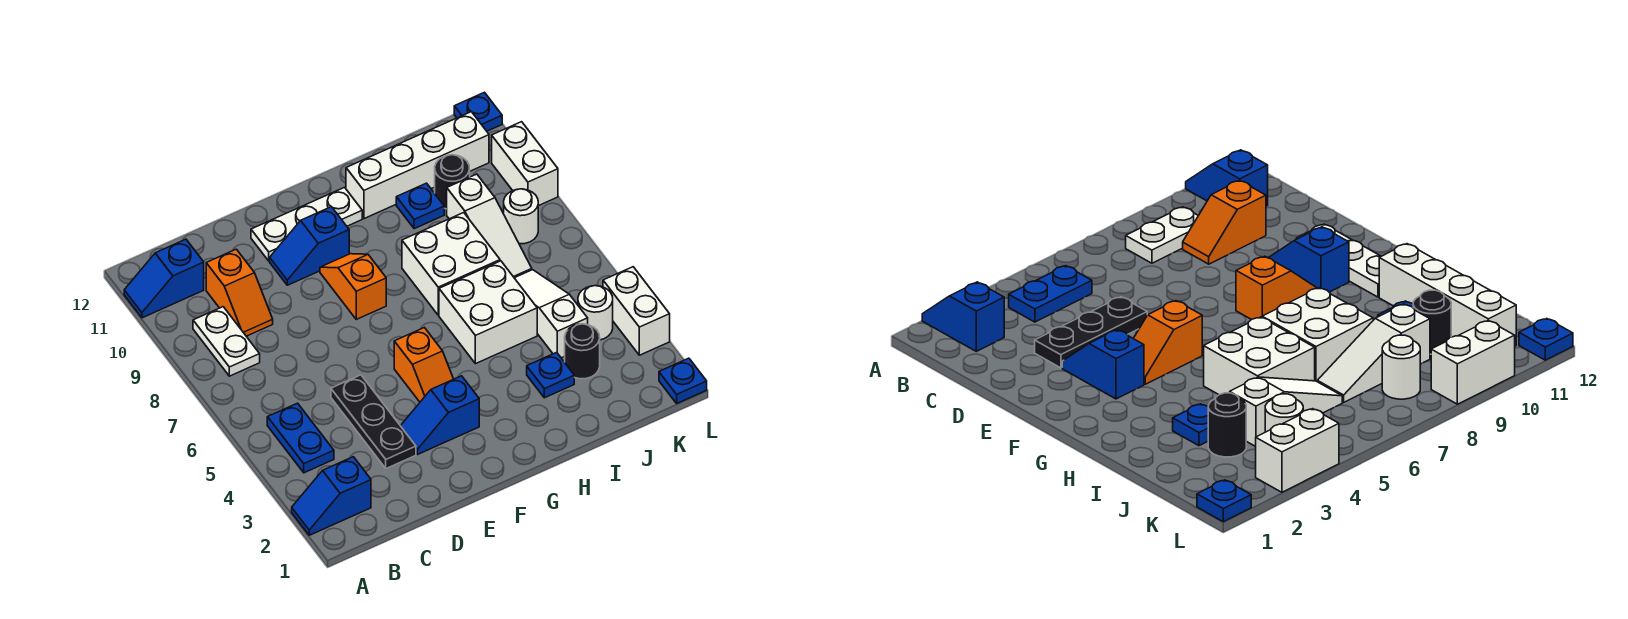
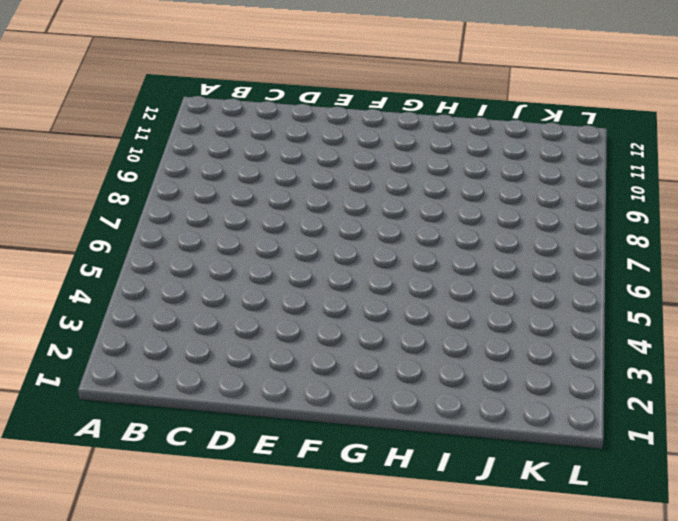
none -> blue slope A2:B2 level 1 top B
none -> blue slope A11:B11 level 1 top B
none -> blue plate B4:B5 level 1

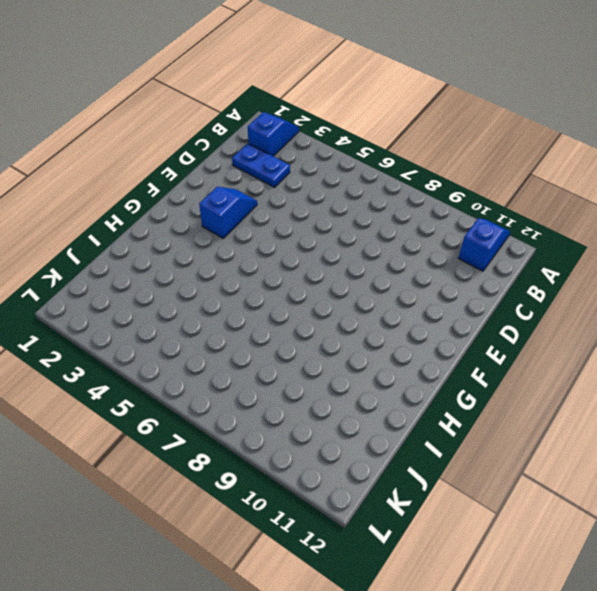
blue plate C2:C3 level 1 -> blue plate B4:B5 level 1
none -> white plate B8:B9 level 1
none -> orange slope C9:C10 level 1 top 10
none -> black plate D3:D5 level 1

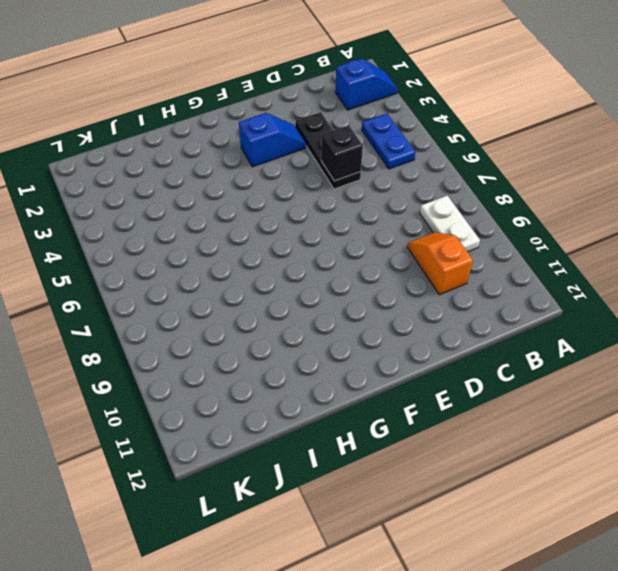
black brick D5 level 2 -> none
none -> blue slope A11:B11 level 1 top B
none -> blue slope E10:F10 level 1 top F
none -> white plate E11:G11 level 1

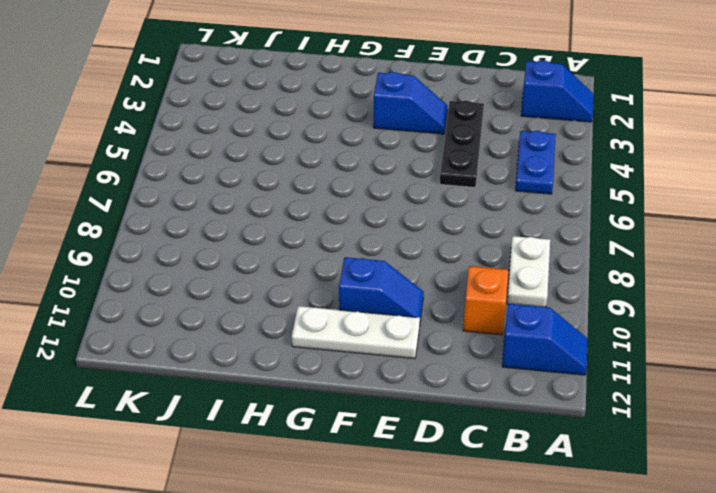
none -> orange slope F4:F5 level 1 top 5
none -> orange slope F8:F9 level 1 top 8
none -> white brick H5:I6 level 1

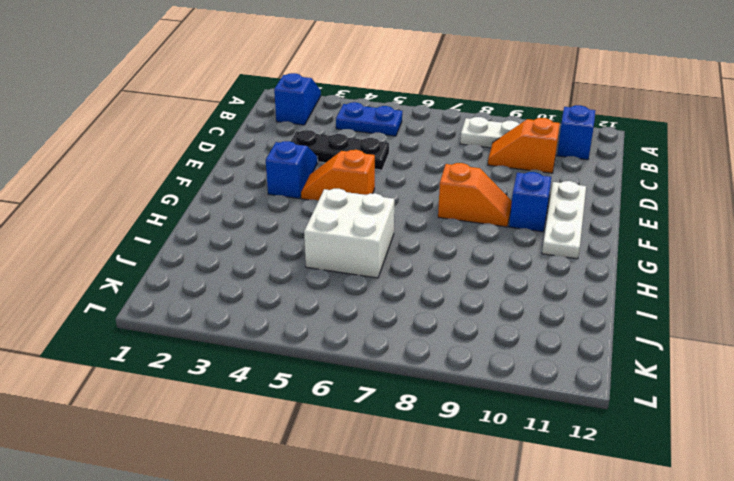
none -> white brick H7:I8 level 1
none -> white brick H11:K11 level 1
none -> blue plate I3 level 1

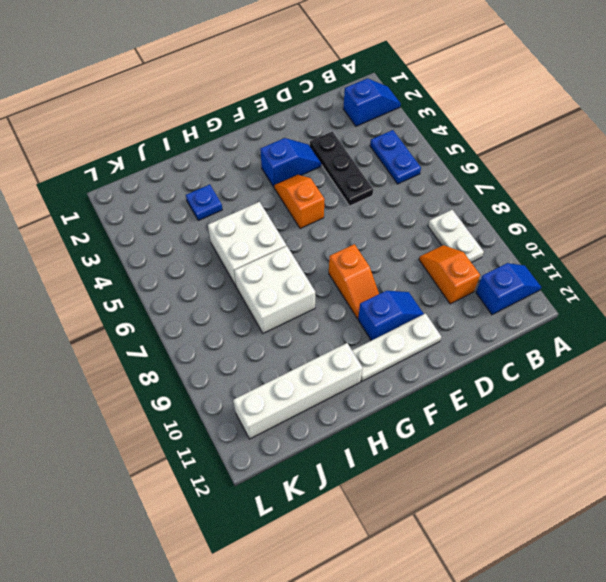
none -> blue plate I10 level 1
none -> black round brick J3 level 1
none -> white slope J4:J6 level 1 top 4

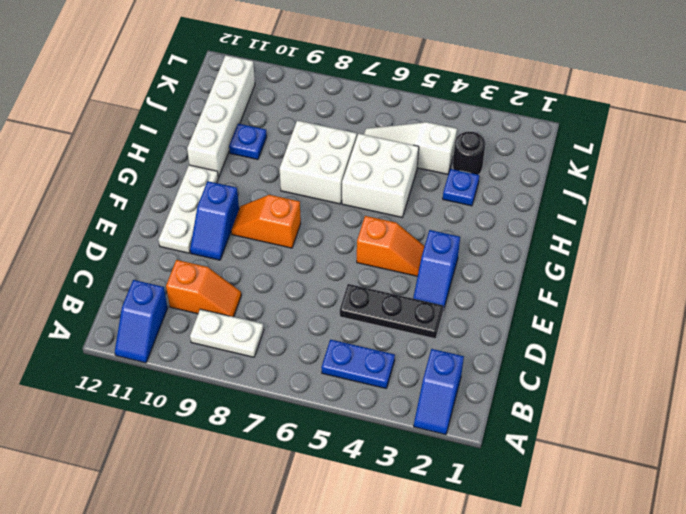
none -> white slope J7:J9 level 1 top 9
none -> black round brick J10 level 1
none -> white round brick K4 level 1

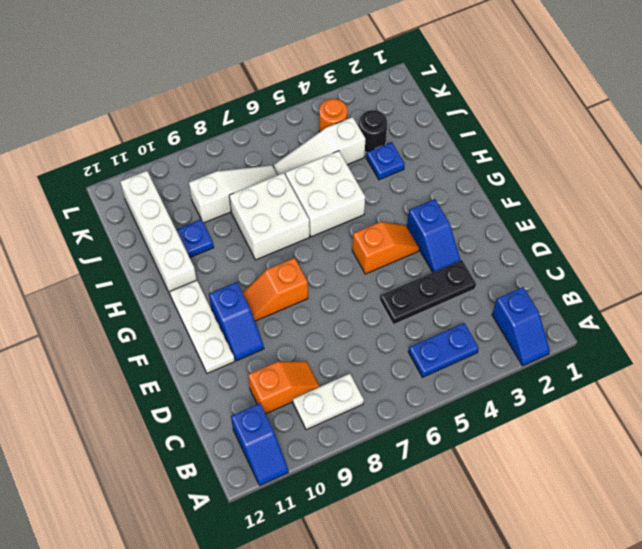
orange round brick K4 level 1 -> white round brick K4 level 1
none -> black round brick J10 level 1
none -> white round brick K8 level 1
none -> blue plate L1 level 1

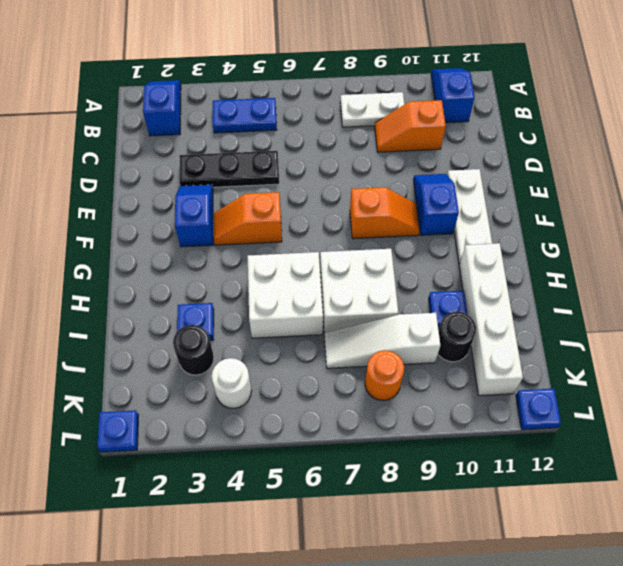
orange round brick K8 level 1 -> white round brick K8 level 1
none -> white slope J4:J6 level 1 top 4
none -> white brick L3:L4 level 1
none -> white brick L9:L10 level 1

